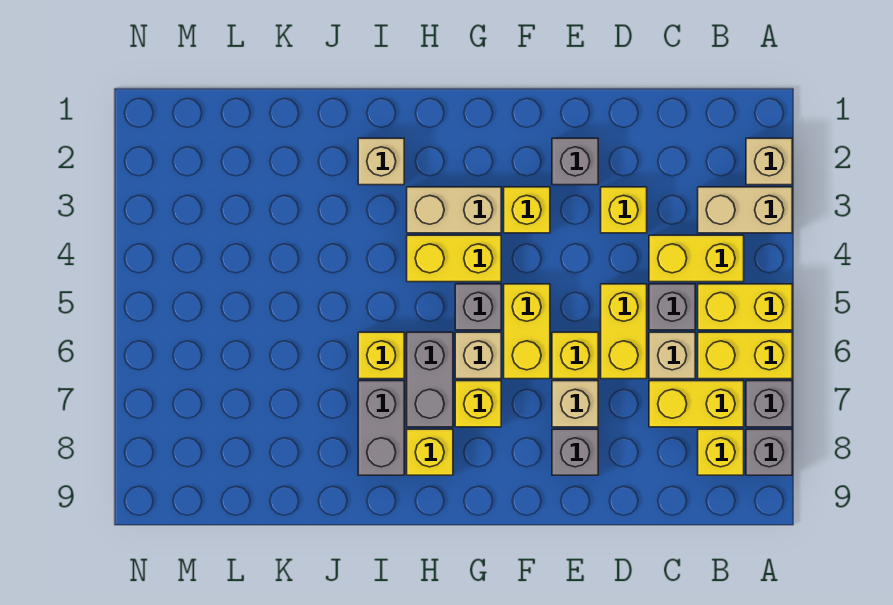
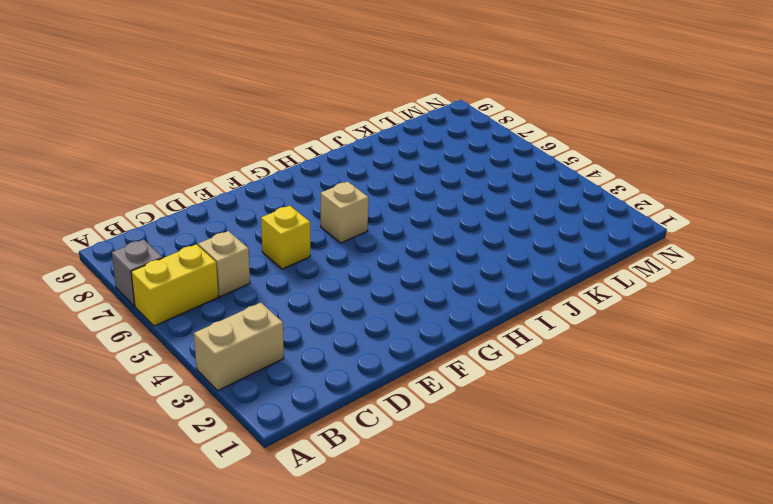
none -> tan brick A2 level 1
none -> yellow brick A5:B5 level 1
none -> grey brick A8 level 1

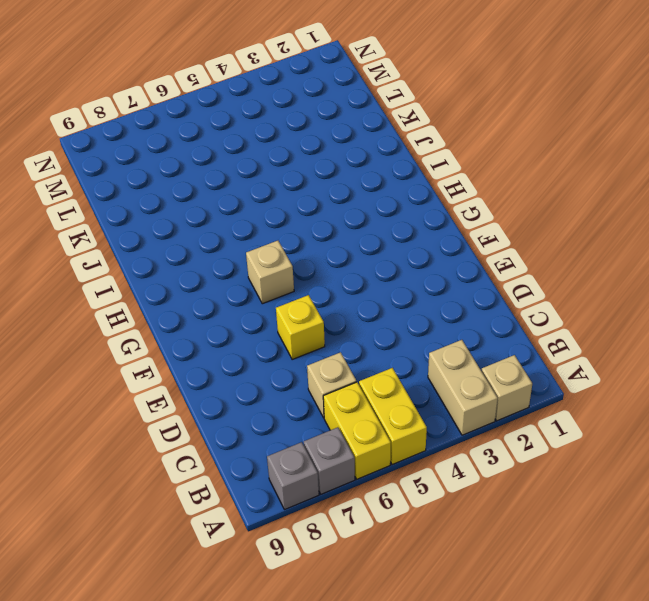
none -> yellow brick B4:C4 level 1
none -> yellow brick B7:C7 level 1
none -> yellow brick B8 level 1

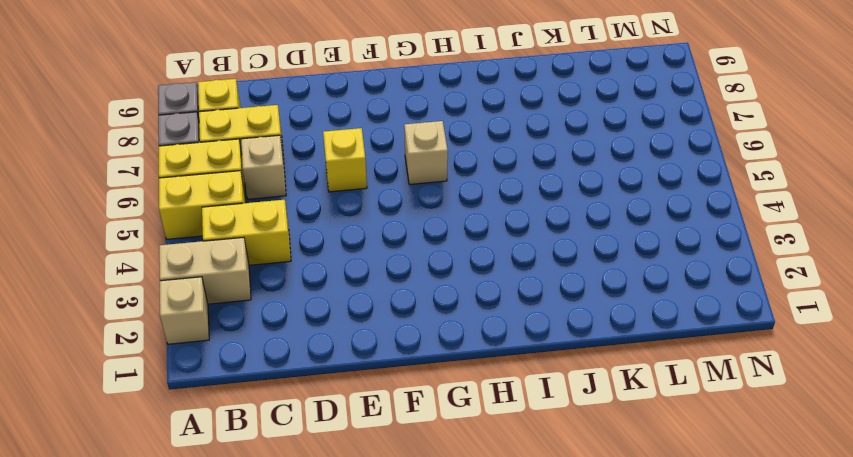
none -> grey brick C5 level 1
none -> yellow brick D3 level 1
none -> yellow brick D5:D6 level 1

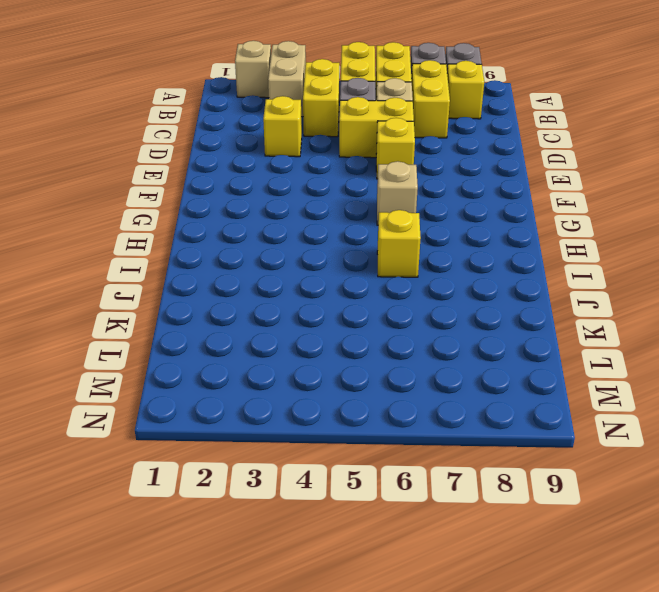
none -> grey brick E2 level 1
none -> tan brick E7 level 1
none -> grey brick E8 level 1

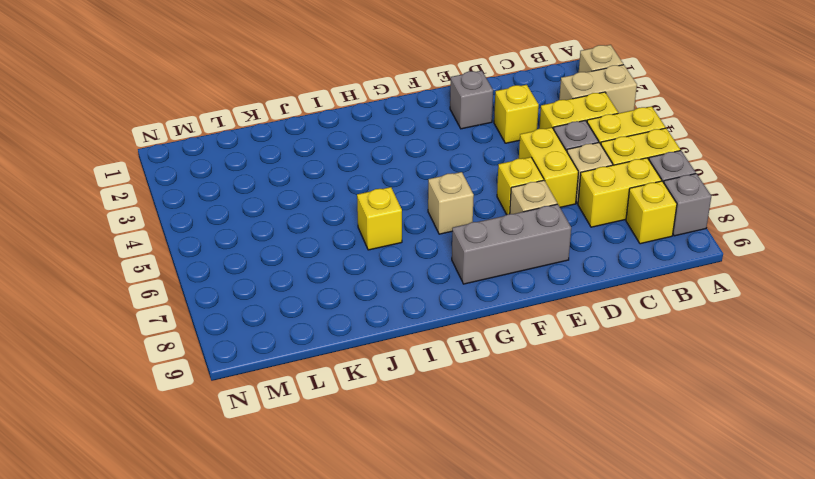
grey brick E8:G8 level 1 -> grey brick E8 level 1
none -> yellow brick F3 level 1
none -> yellow brick F5:F6 level 1
none -> tan brick G3:H3 level 1

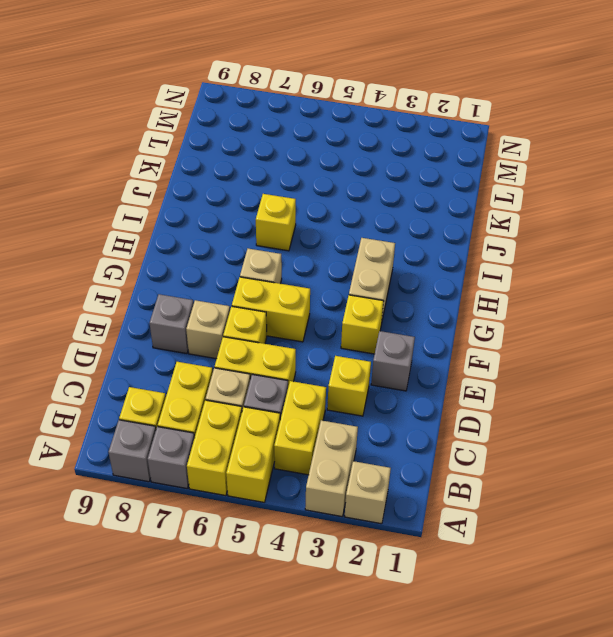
none -> yellow brick G4:H4 level 1
none -> grey brick G5 level 1
none -> yellow brick G7 level 1

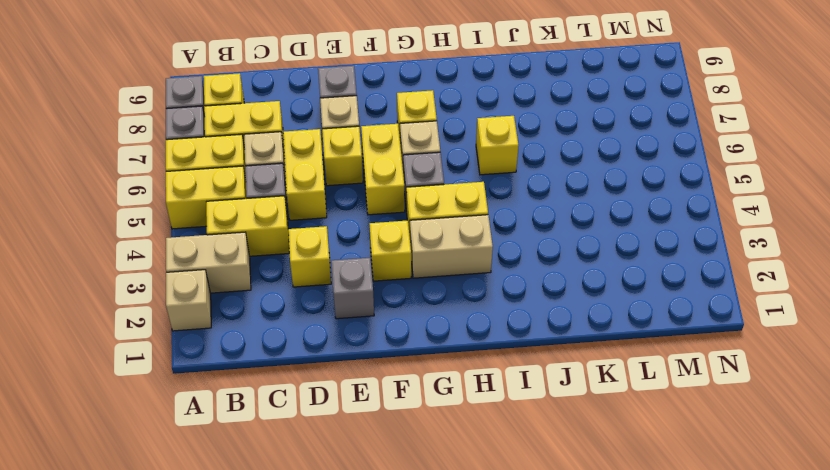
none -> grey brick H6:H7 level 1
none -> yellow brick H8 level 1
none -> tan brick I2 level 1

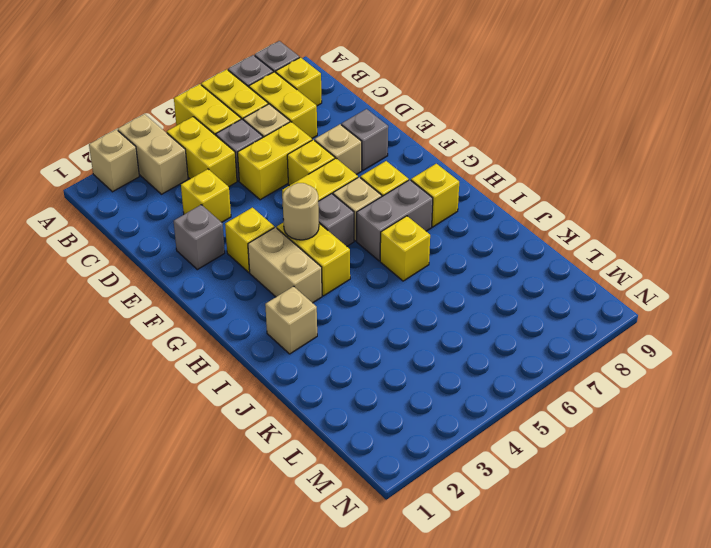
tan round brick G4 level 2 -> none
none -> grey brick I7:I8 level 1

